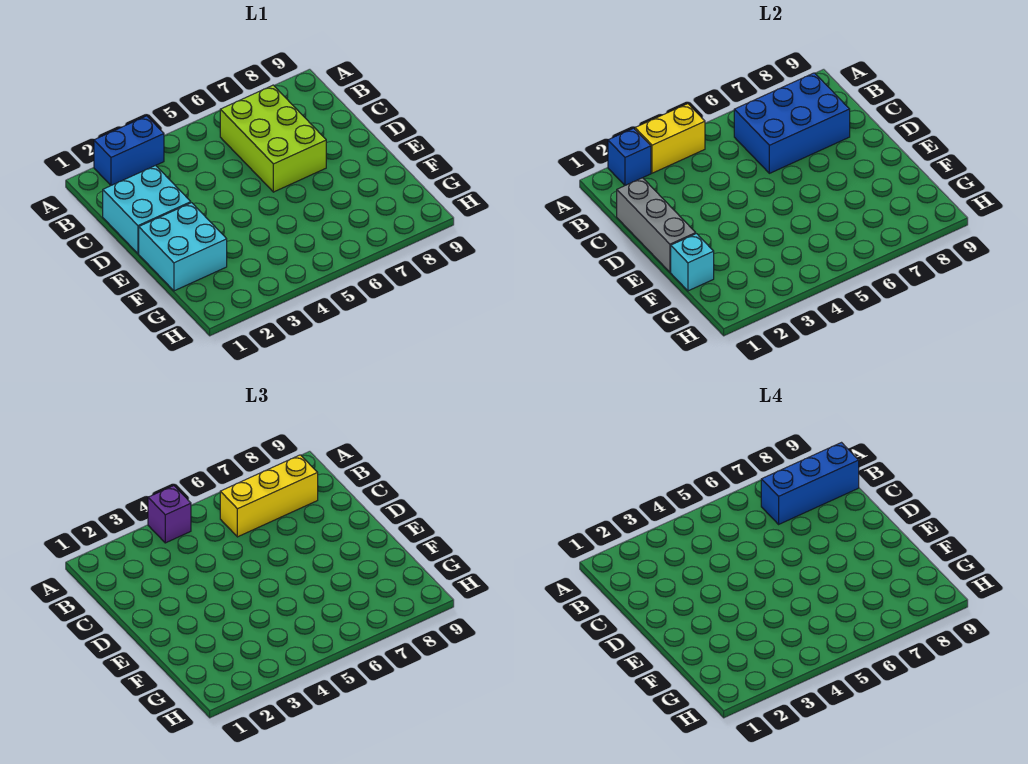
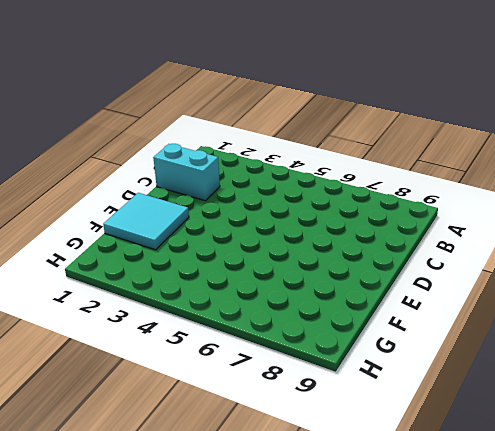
cyan brick C1:C2 level 1 -> cyan brick C1:D2 level 1
cyan tile E1:F2 level 1 -> cyan brick E1:F2 level 1
none -> blue brick A2:A3 level 1
none -> lime brick B6:D7 level 1
none -> blue brick A2 level 2

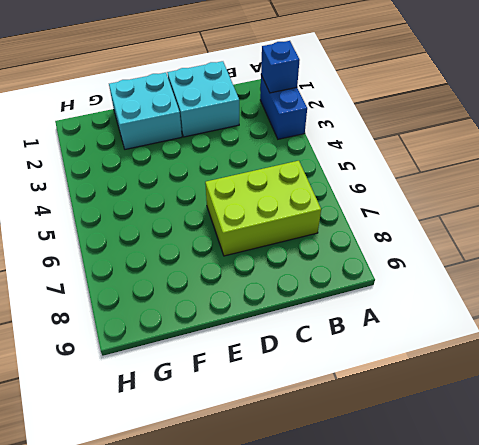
none -> yellow brick A3:A4 level 2
none -> blue brick B6:C8 level 2
none -> grey brick C1:E1 level 2

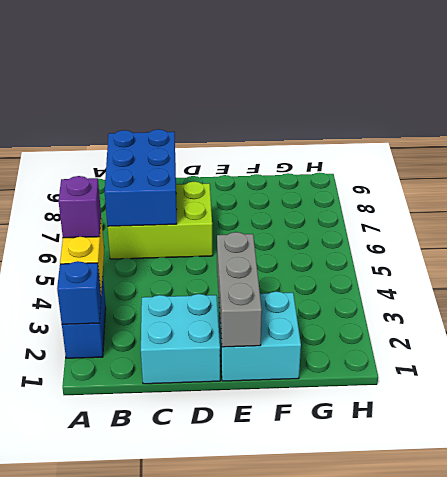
grey brick E1:E3 level 2 -> grey brick C1:E1 level 2
none -> cyan brick F1 level 2
none -> yellow brick B6:B8 level 3
none -> blue brick B7:B9 level 4

